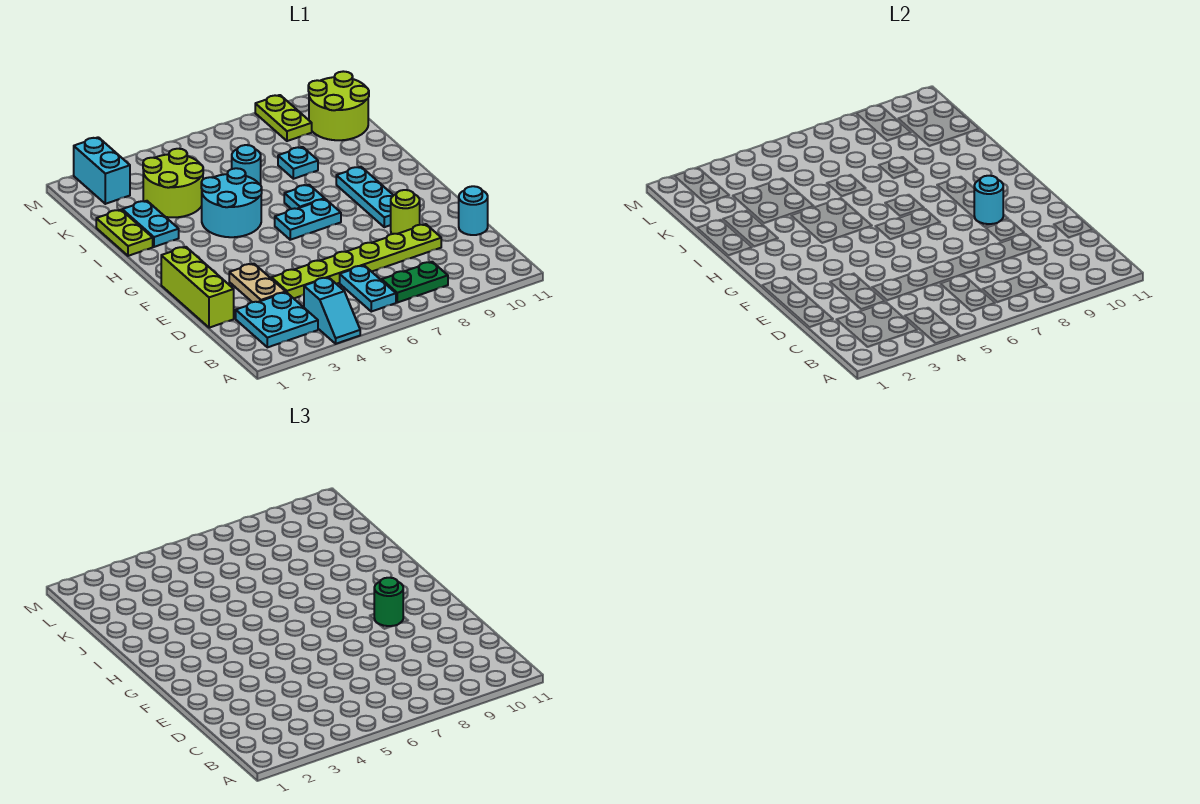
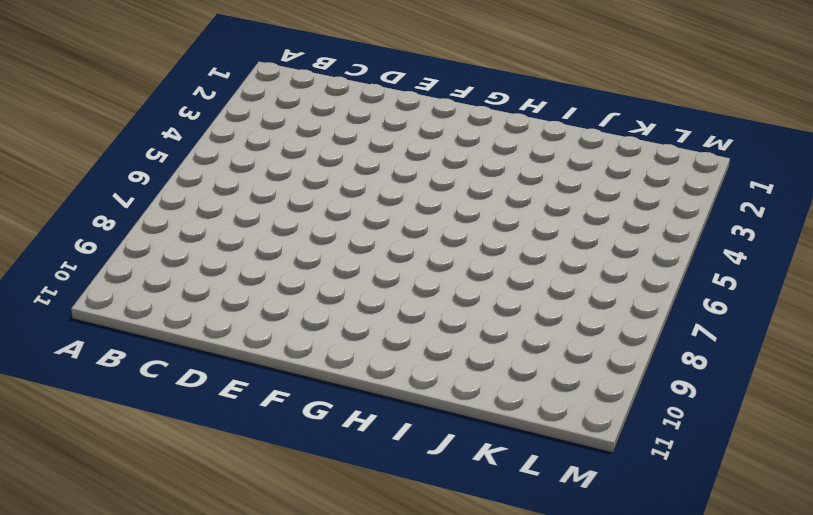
none -> cyan slope A4:B4 level 1 top B
none -> cyan plate B2:C3 level 1
none -> cyan plate B6:C6 level 1

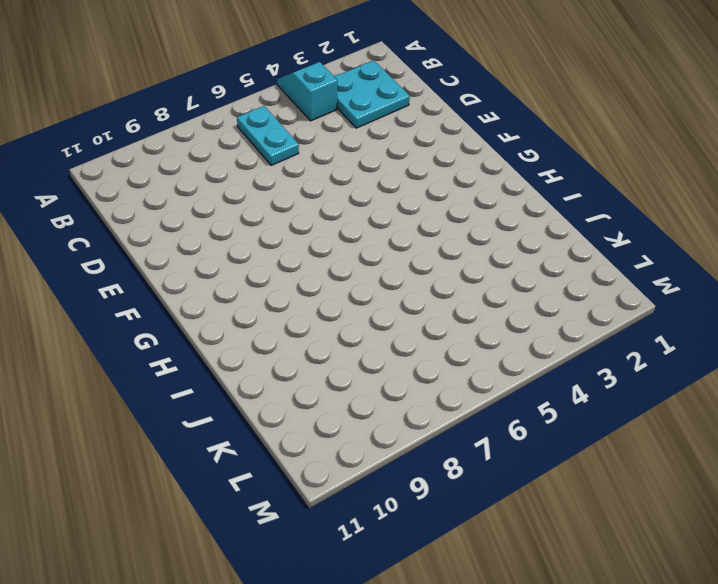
none -> green plate B7:B8 level 1
none -> lime brick D1:F1 level 1
none -> tan plate D3:E3 level 1

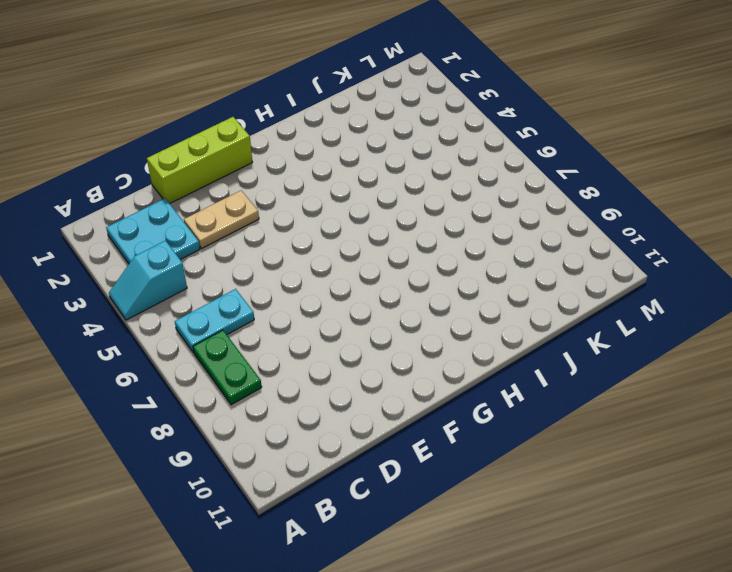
none -> lime plate D4:D9 level 1
none -> cyan round brick D11 level 1
none -> lime round brick E9 level 1

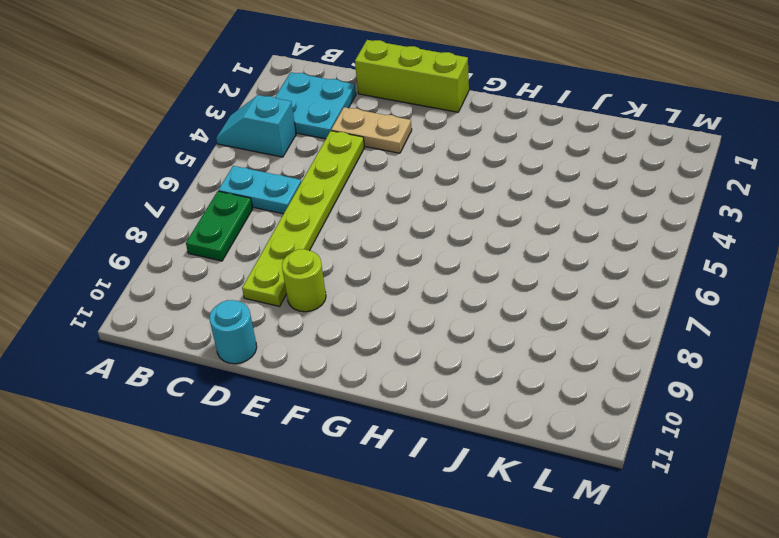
none -> cyan plate F9:H9 level 1
none -> cyan plate G6:G7 level 1
none -> cyan round brick H4:I5 level 1

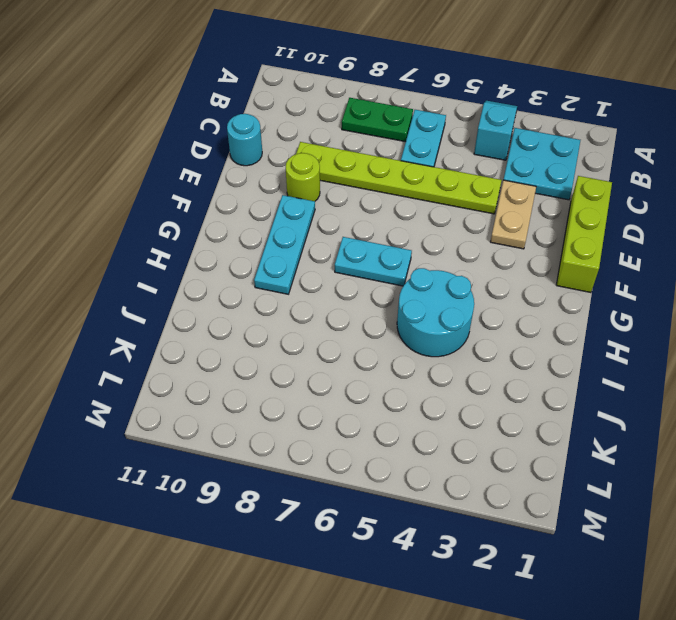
none -> cyan plate H7 level 1
none -> lime plate I1:J1 level 1
none -> cyan plate I2:J2 level 1

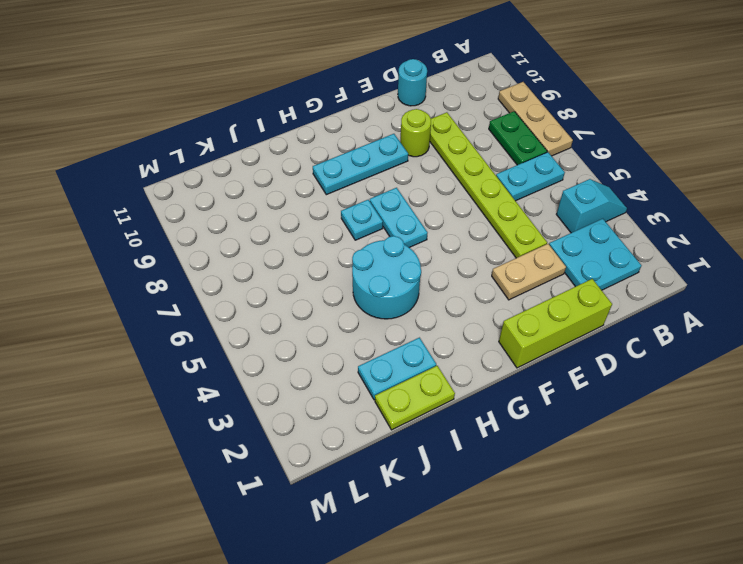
tan plate A7:A9 level 1 -> none
none -> lime round brick J3:K4 level 1
none -> cyan round brick J6 level 1
none -> cyan plate J8 level 1

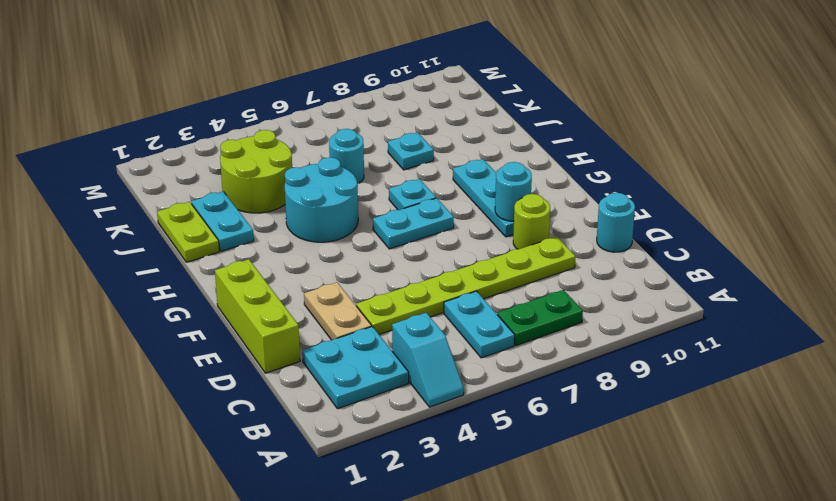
none -> lime round brick K10:L11 level 1
none -> cyan brick L2:M2 level 1
none -> lime plate L9:M9 level 1

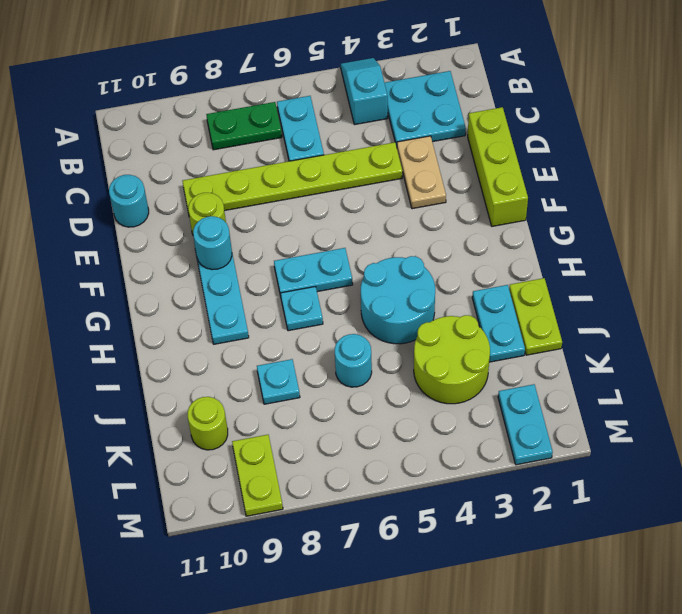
lime round brick K10 level 1 -> lime round brick K10:L11 level 1
cyan plate L2:M2 level 1 -> cyan brick L2:M2 level 1
none -> green round brick F9 level 3

